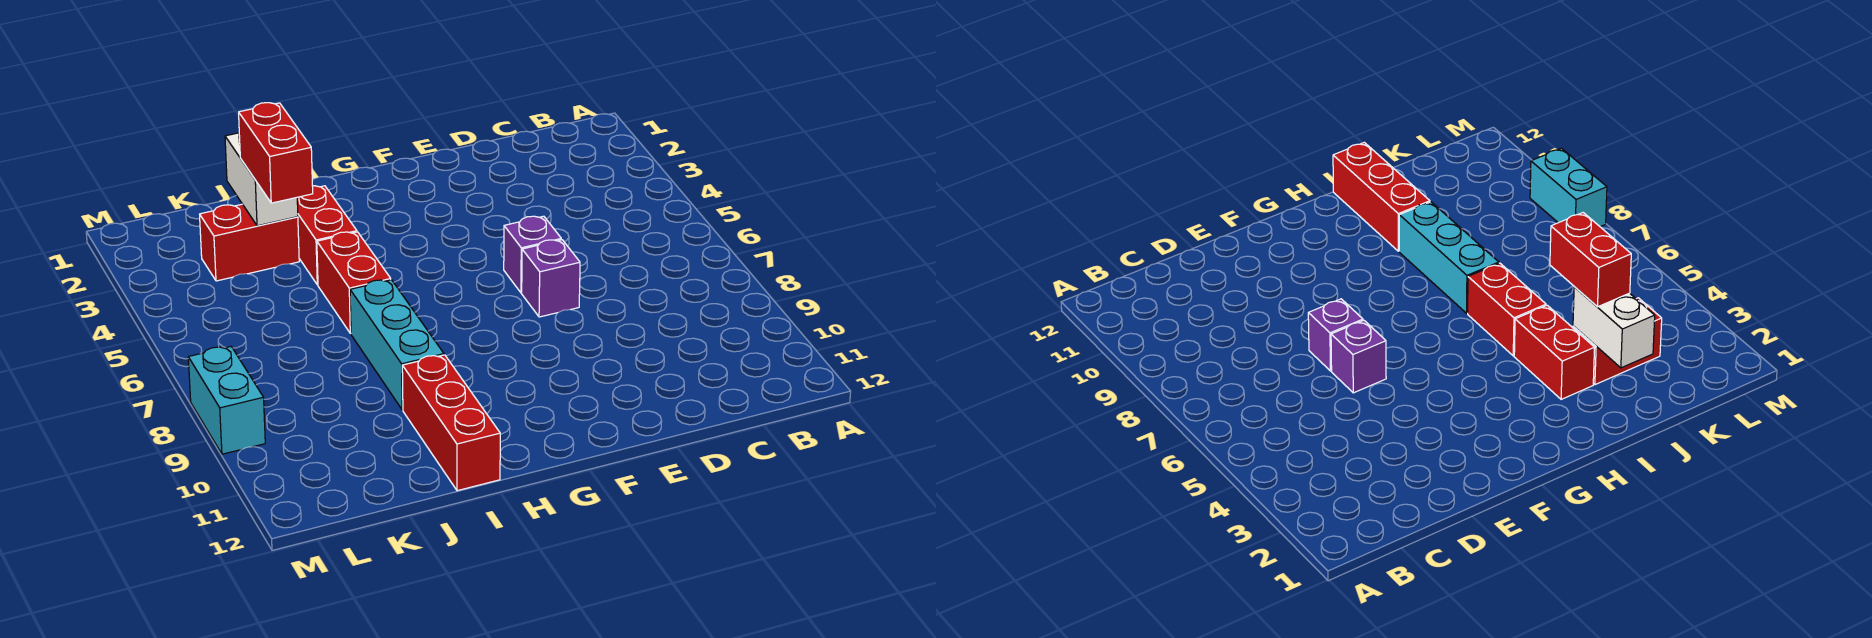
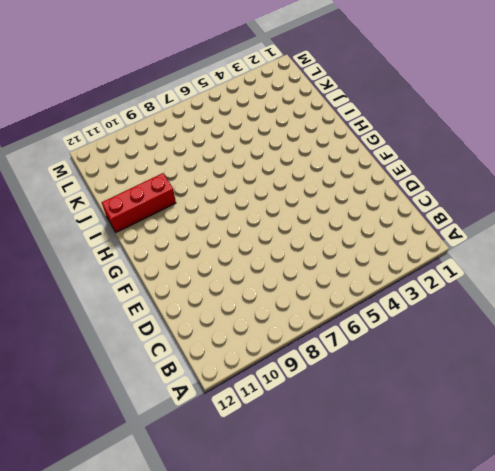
none -> purple brick E6 level 1
none -> purple brick E7 level 1

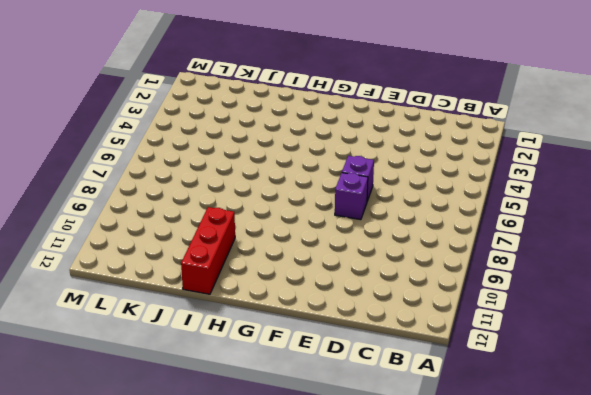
none -> red brick I3:I4 level 1
none -> red brick I5:I6 level 1

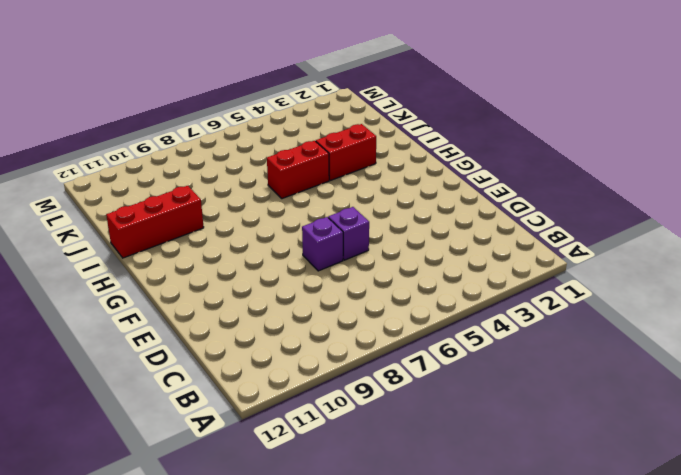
none -> cyan brick I7:I9 level 1
none -> red brick J3:K3 level 1

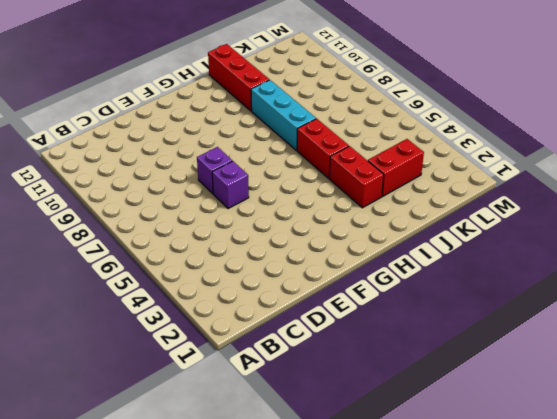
none -> cyan brick M8:M9 level 1
none -> white brick J2:J3 level 2

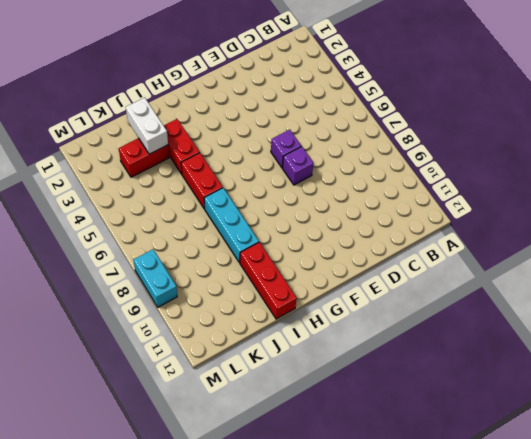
none -> red brick J3:J4 level 3

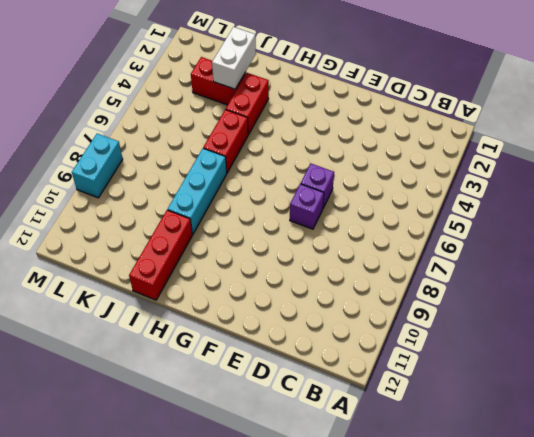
none -> red brick J3:J4 level 3

